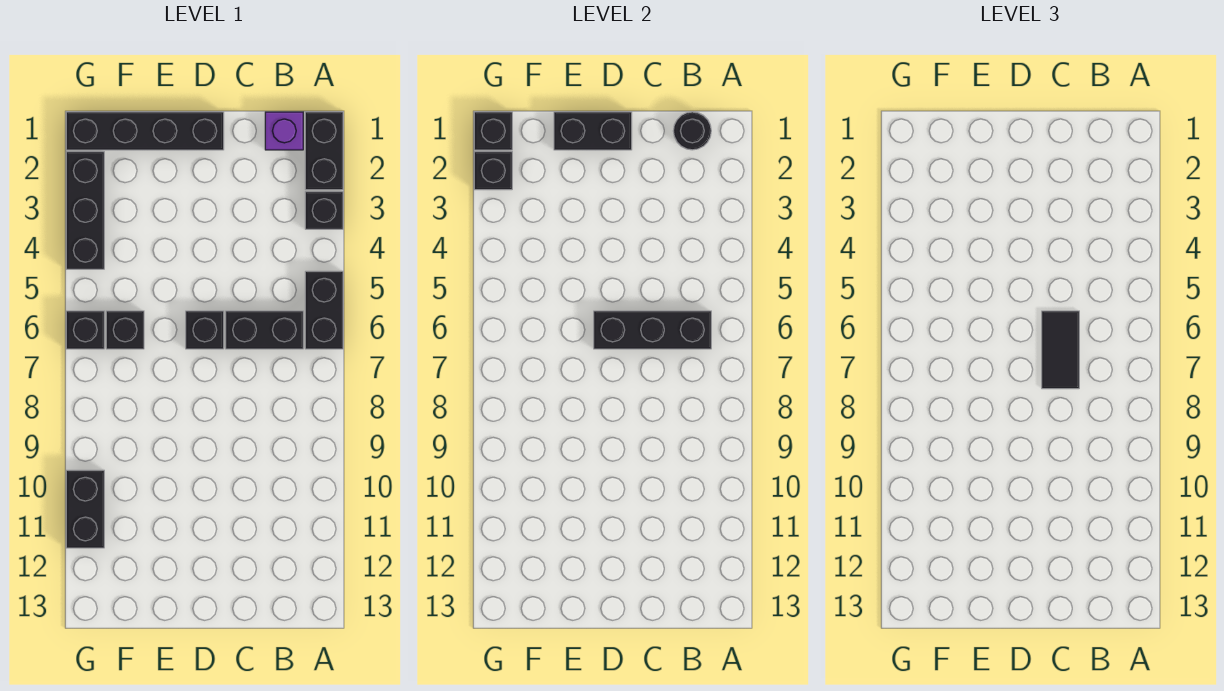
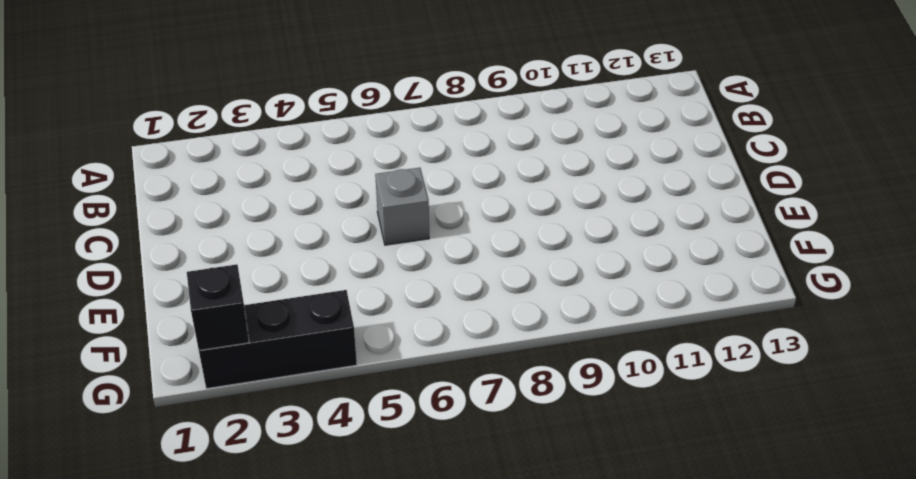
grey brick D6 level 1 -> black brick D6 level 1
none -> black brick A1:A2 level 1
none -> black brick A3 level 1
none -> black brick A5:A6 level 1

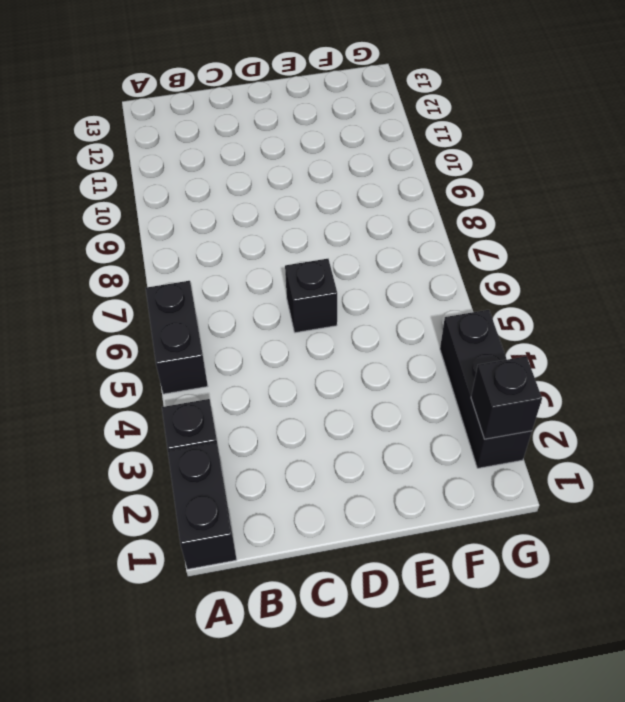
none -> purple brick B1 level 1
none -> black brick B6:C6 level 1
none -> black brick D1:G1 level 1

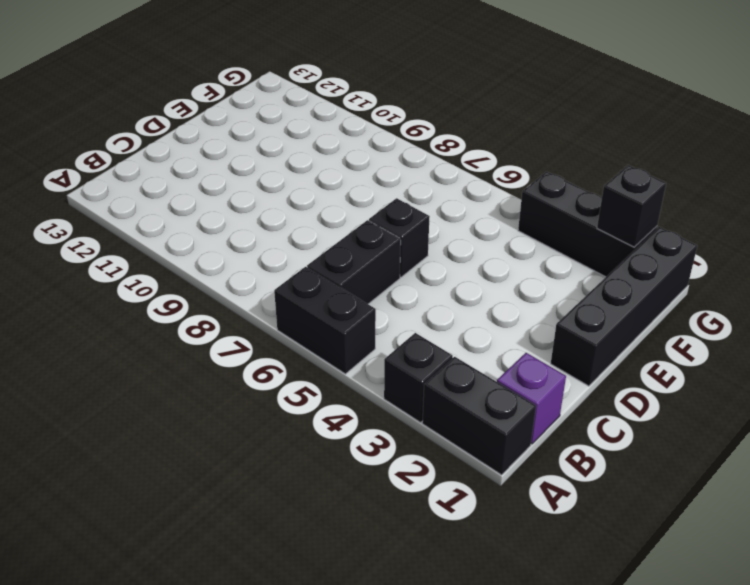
none -> black brick F6 level 1
none -> black brick G6 level 1
none -> black brick G10:G11 level 1

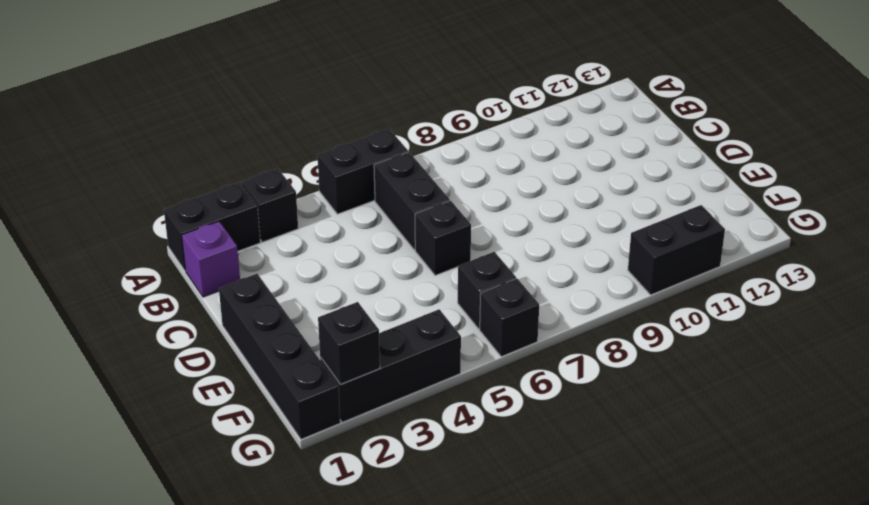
none -> black round brick B1 level 2
none -> black brick B6:D6 level 2
none -> black brick D1:E1 level 2

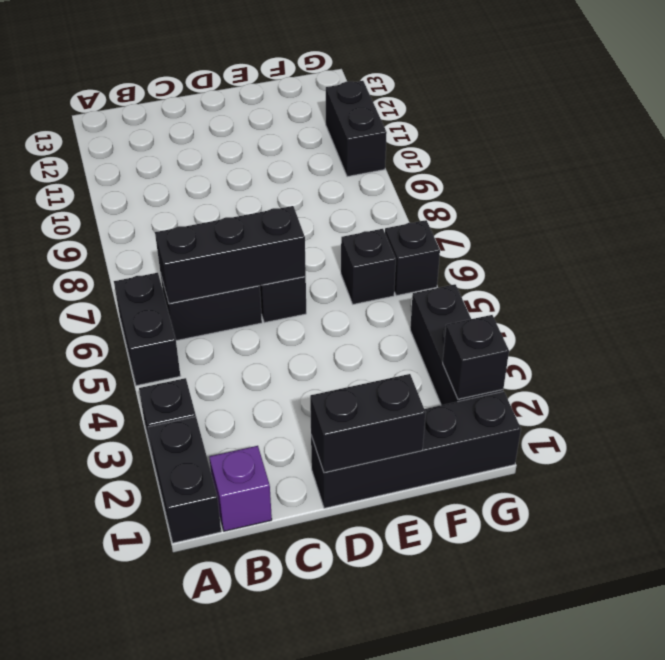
none -> black round brick B1 level 2
none -> black brick G1 level 2
none -> black tile C6:C7 level 3

